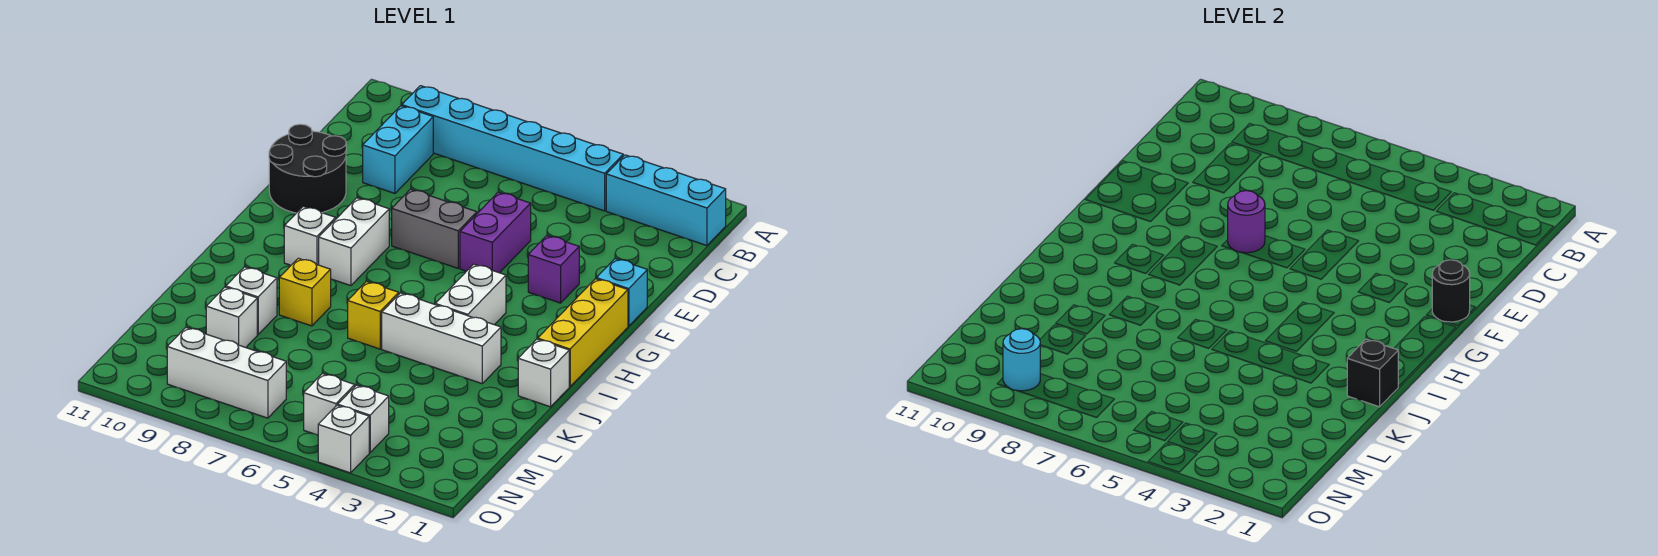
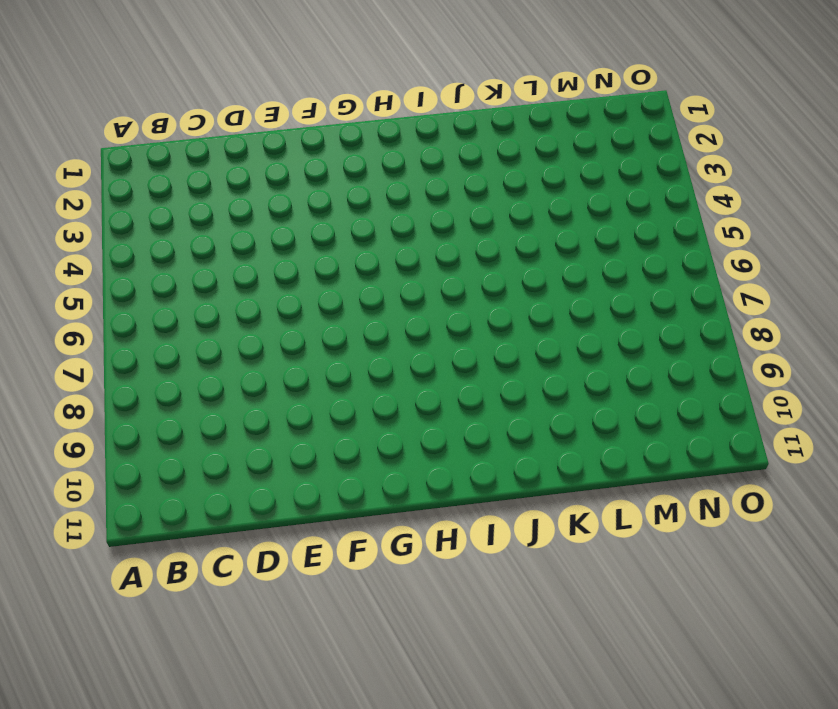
none -> cyan brick B1:B3 level 1
none -> cyan brick B4:B9 level 1
none -> cyan brick C9:D9 level 1

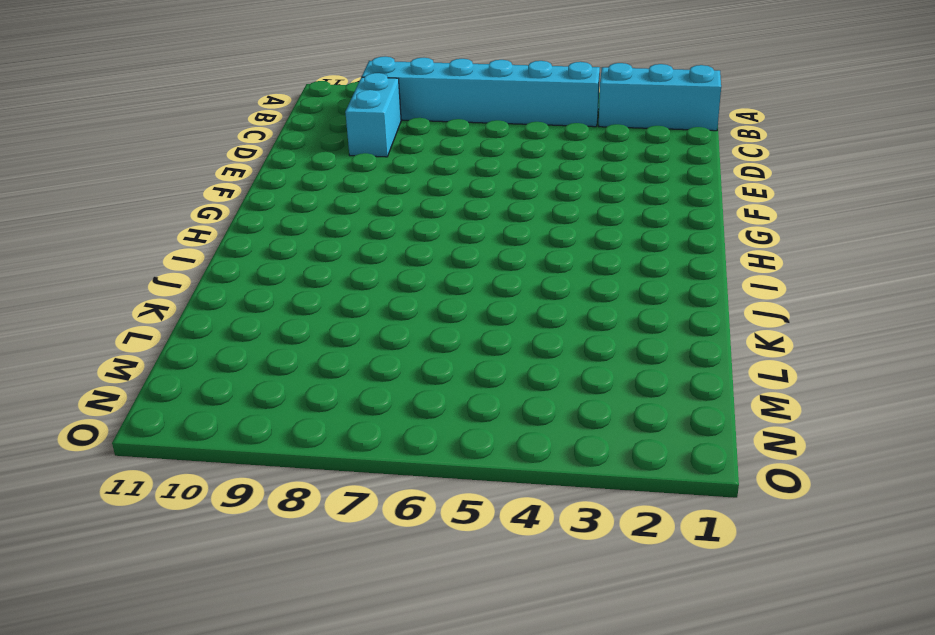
none -> purple brick E5:F5 level 1
none -> black round brick E10:F11 level 1
none -> cyan brick F1 level 1

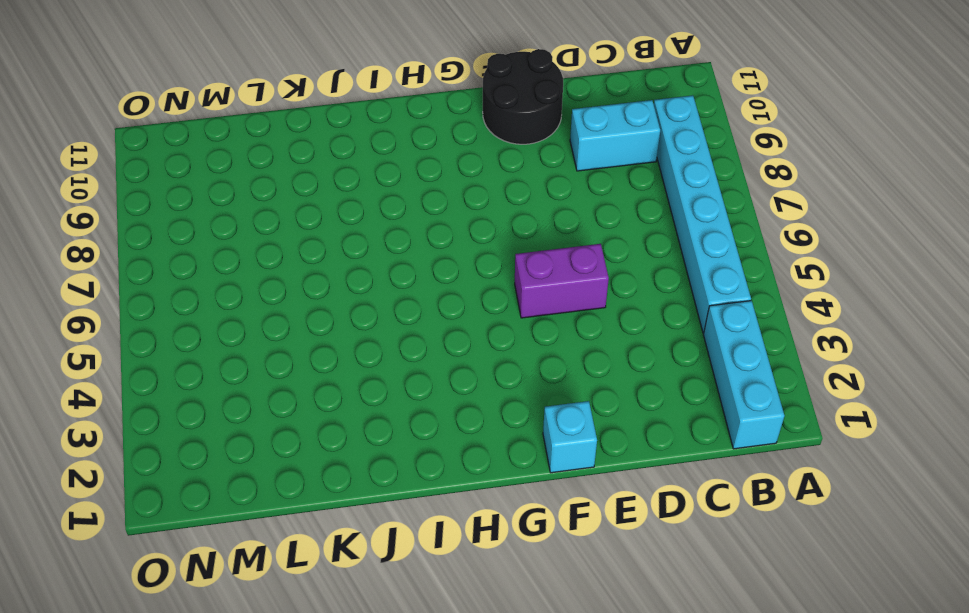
none -> purple brick F3 level 1
none -> grey brick F6:F7 level 1
none -> yellow brick G1:I1 level 1

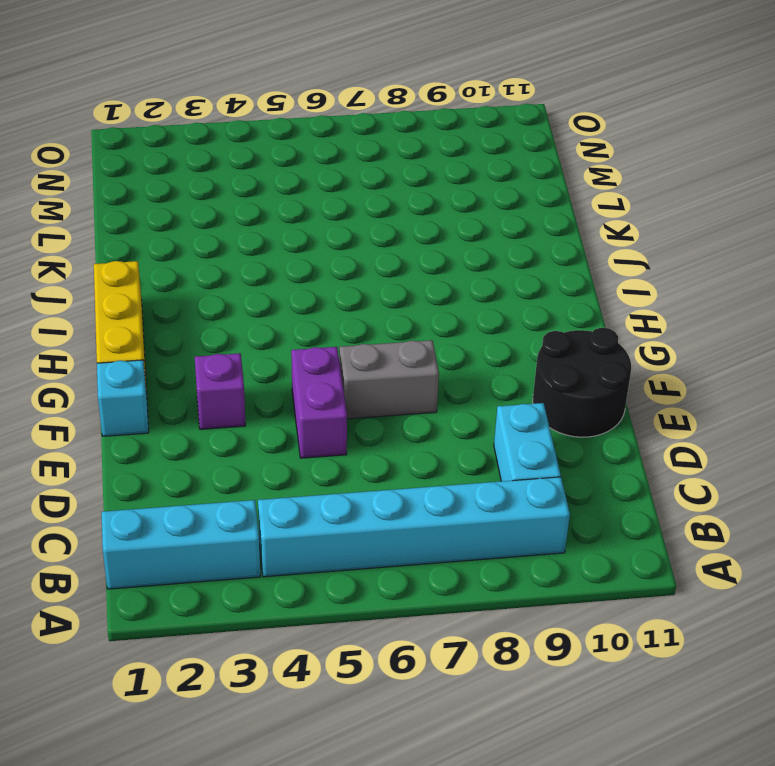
none -> white brick G8:H8 level 1
none -> white brick H4:I4 level 1
none -> white brick H9 level 1

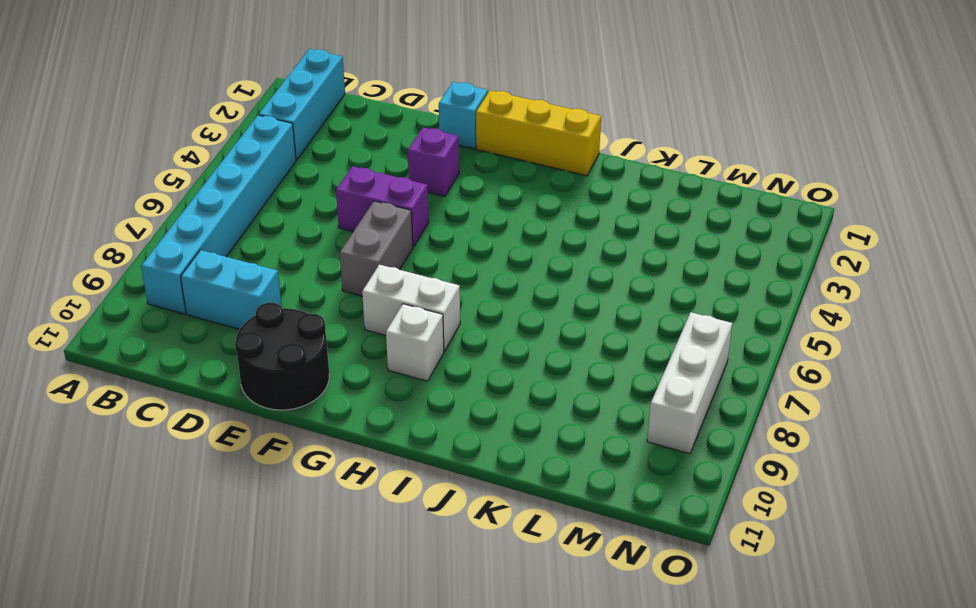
none -> white brick H4:I4 level 1
none -> white brick J1 level 1
none -> white brick J3:J5 level 1

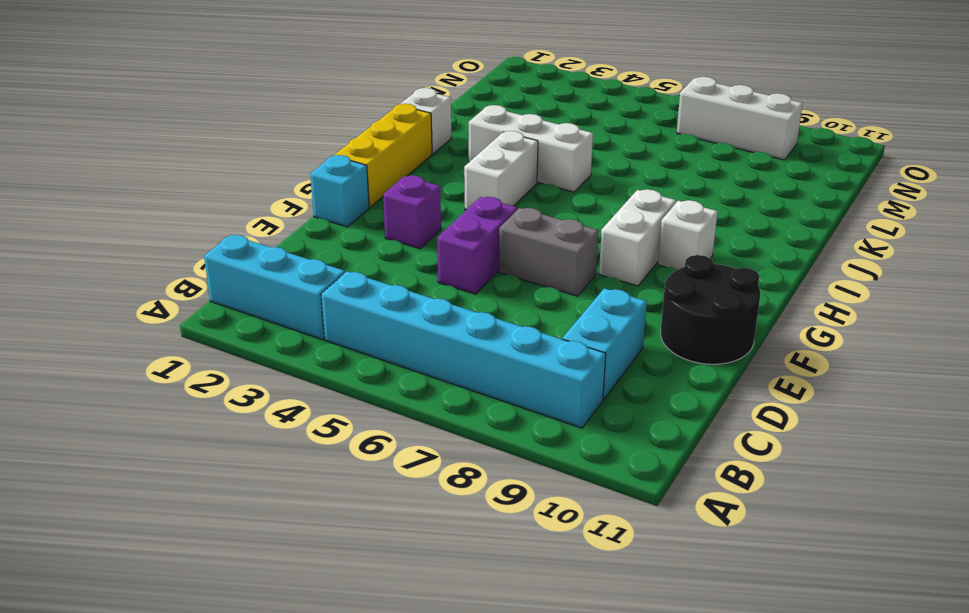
none -> yellow brick J6 level 1
none -> yellow brick J8 level 1
none -> white brick K9 level 1

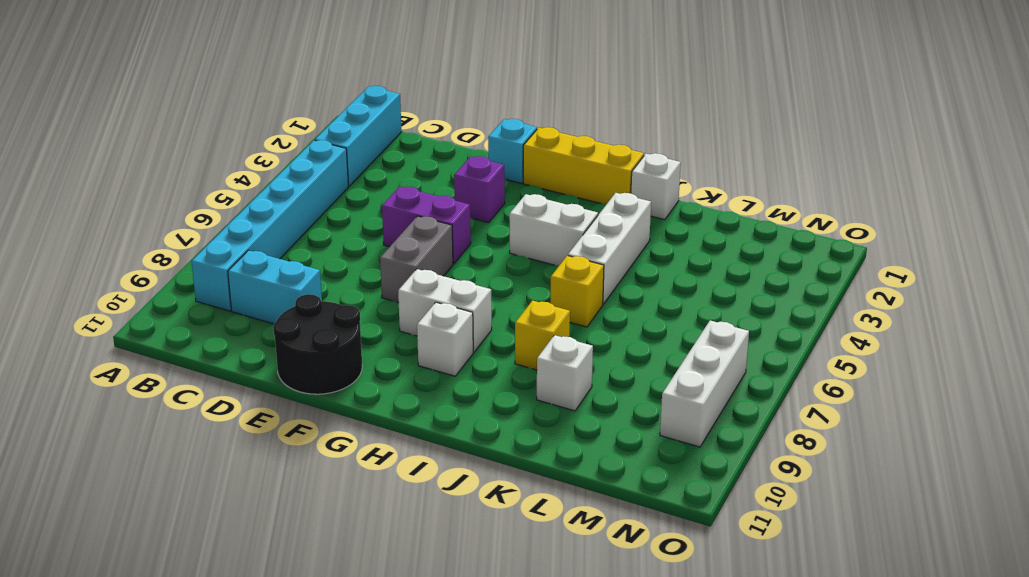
none -> white brick L9 level 1
none -> white brick N4 level 1
none -> white brick N5 level 1

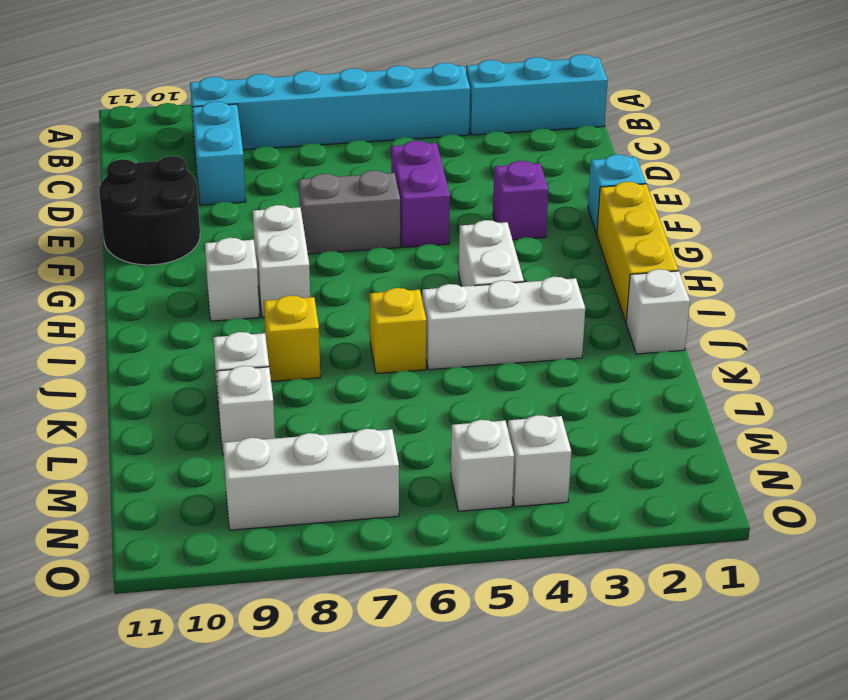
none -> white brick O4 level 1
none -> black round brick F1 level 2
none -> purple round brick F7 level 2

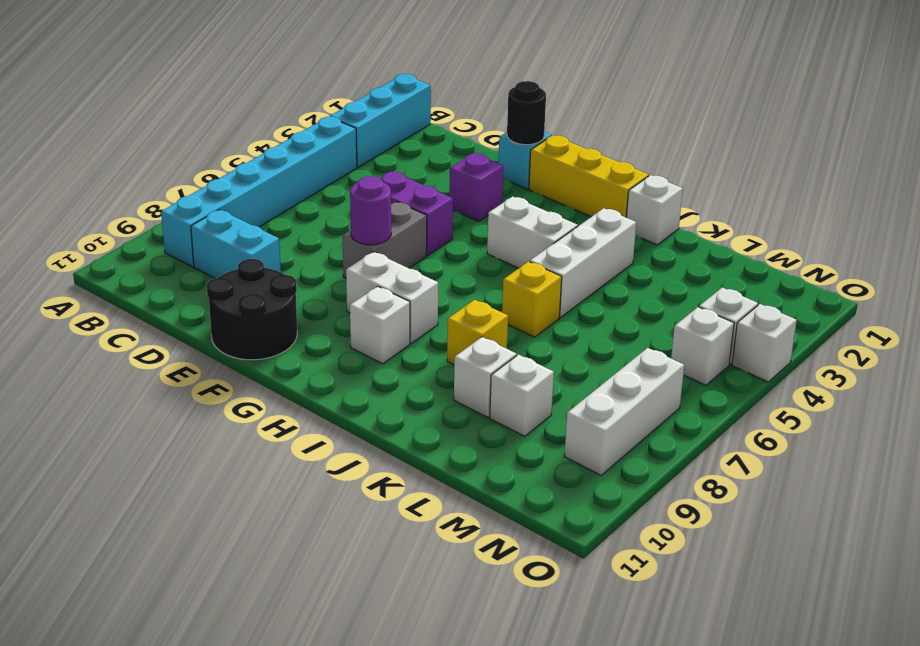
none -> black brick J1 level 2
none -> cyan round brick N9 level 2

